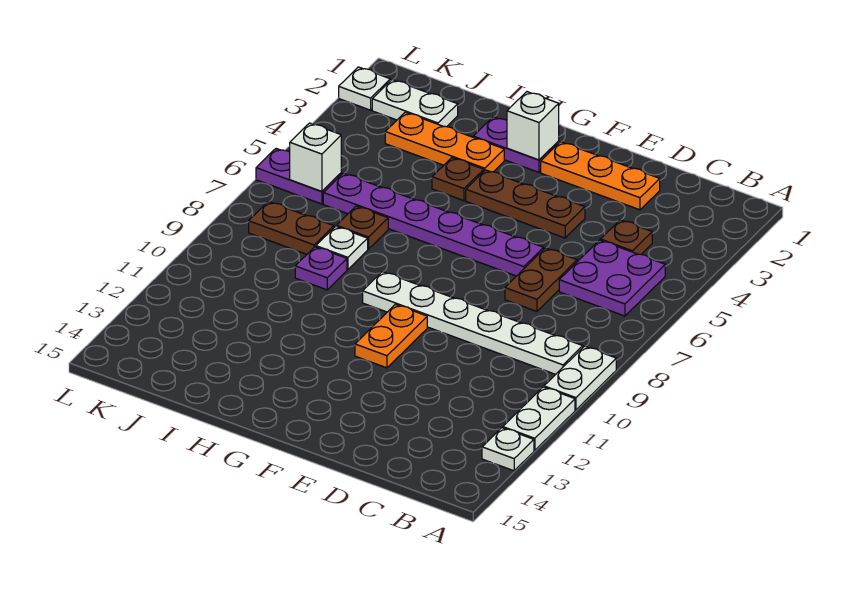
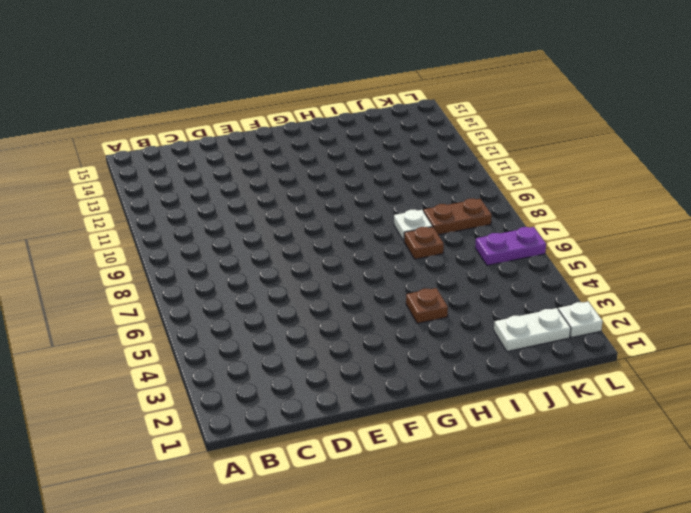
none -> white plate A9:A10 level 1
none -> white plate A11:A12 level 1
none -> white plate A13 level 1

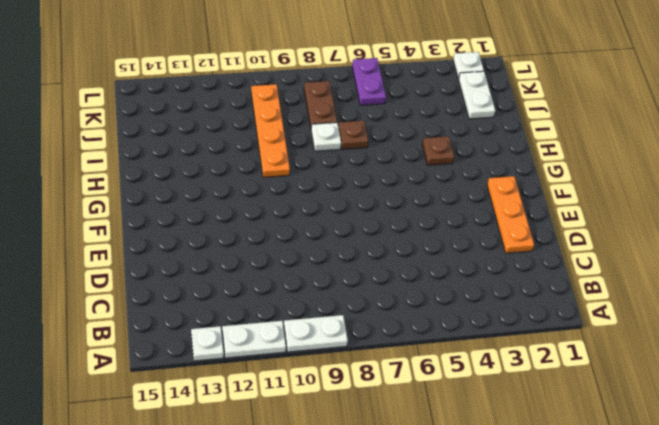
orange plate H10:K10 level 1 -> none
none -> purple plate B5:C6 level 1
none -> white plate B9:G9 level 1
none -> brown plate C4 level 1

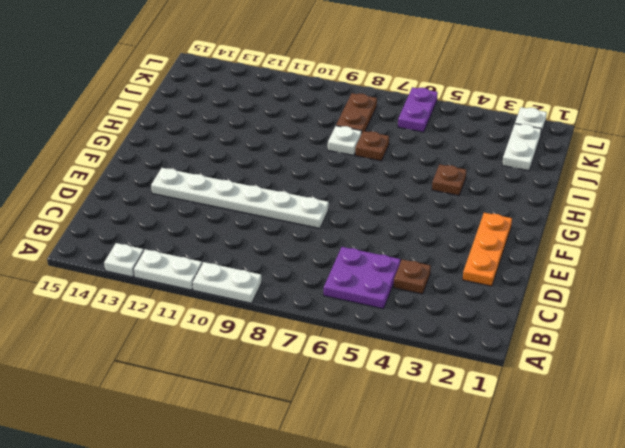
white plate E8:E13 level 1 -> white plate B9:G9 level 1
none -> brown plate D6:D7 level 1
none -> brown plate E4:G4 level 1
none -> purple plate E6:J6 level 1

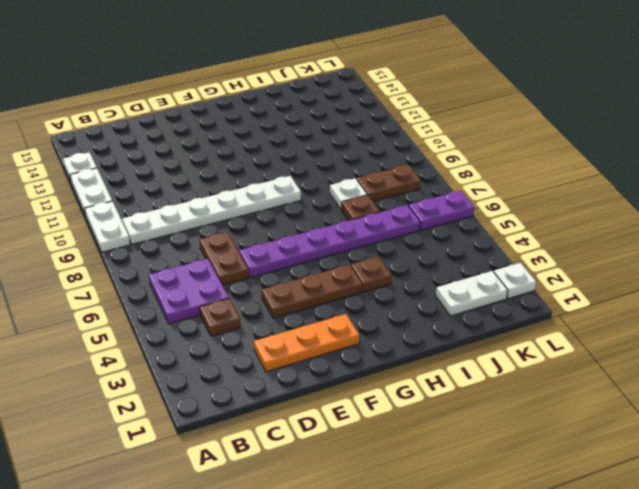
none -> orange plate F10:F11 level 1
none -> purple plate G2:H2 level 1
none -> orange plate H3:J3 level 1

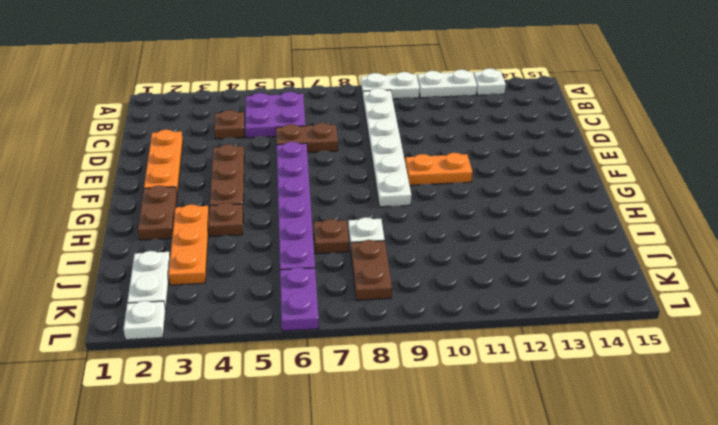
brown plate G2:H2 level 1 -> purple plate G2:H2 level 1
none -> purple plate I9 level 1
none -> white brick G2 level 2
none -> white brick K6 level 2

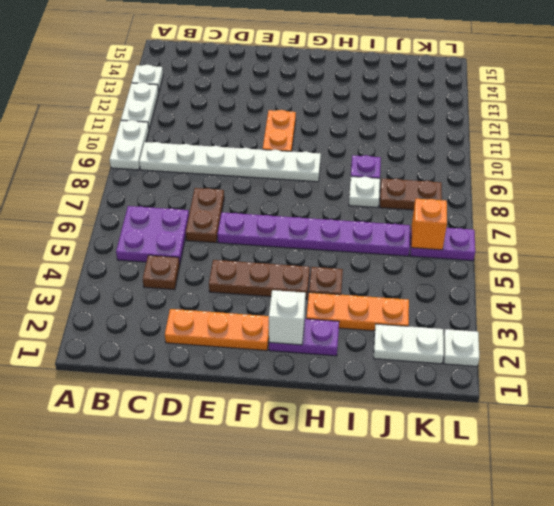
orange brick K6 level 2 -> white brick K6 level 2
none -> brown plate I7 level 1

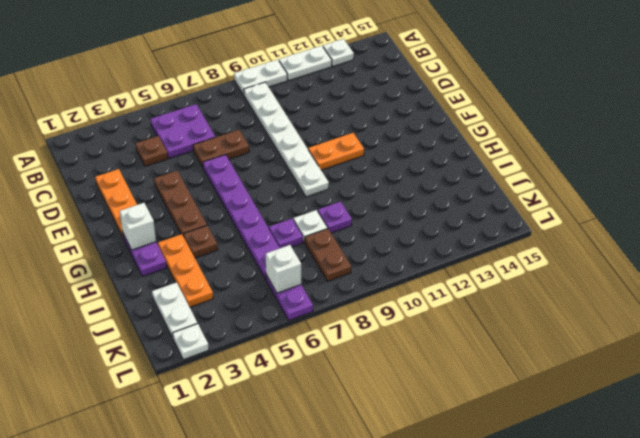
purple plate I7 level 1 -> brown plate I7 level 1

